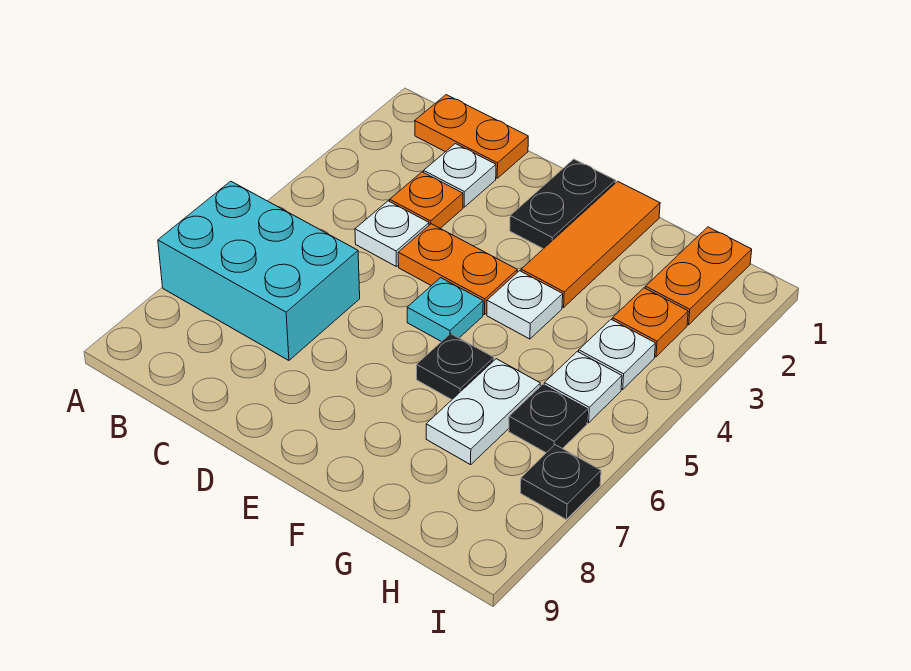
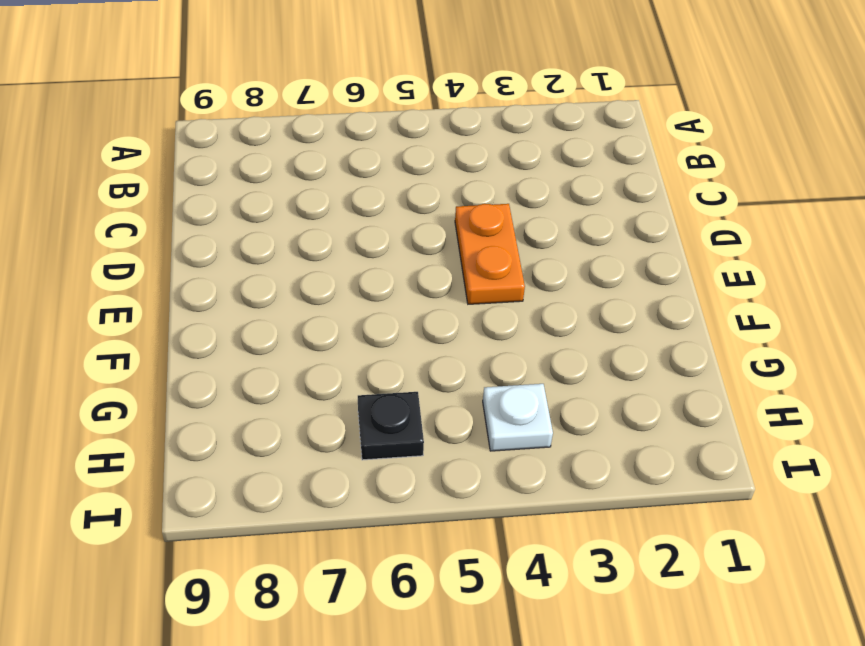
none -> cyan brick A6:C7 level 1
none -> orange plate B1:C1 level 1
none -> white plate C2 level 1

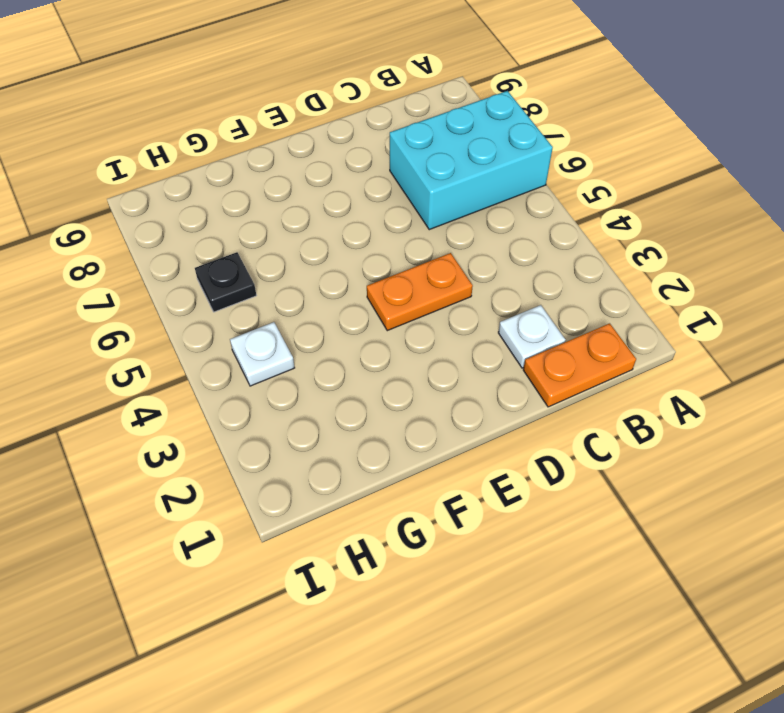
none -> orange plate C3 level 1
none -> white plate C4 level 1
none -> black plate E1:E2 level 1

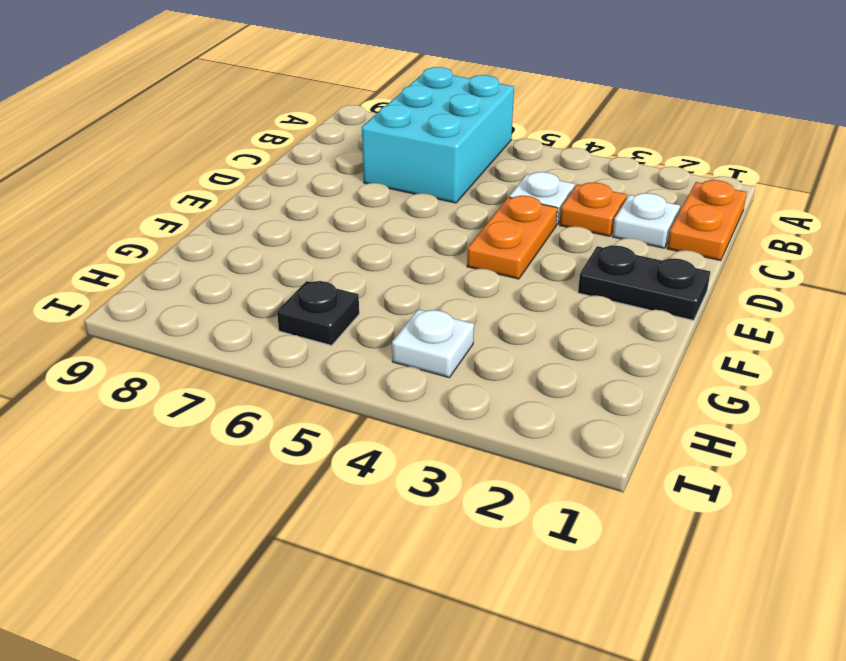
none -> cyan plate E5 level 1
none -> orange tile F1:F3 level 1
none -> white plate F4 level 1

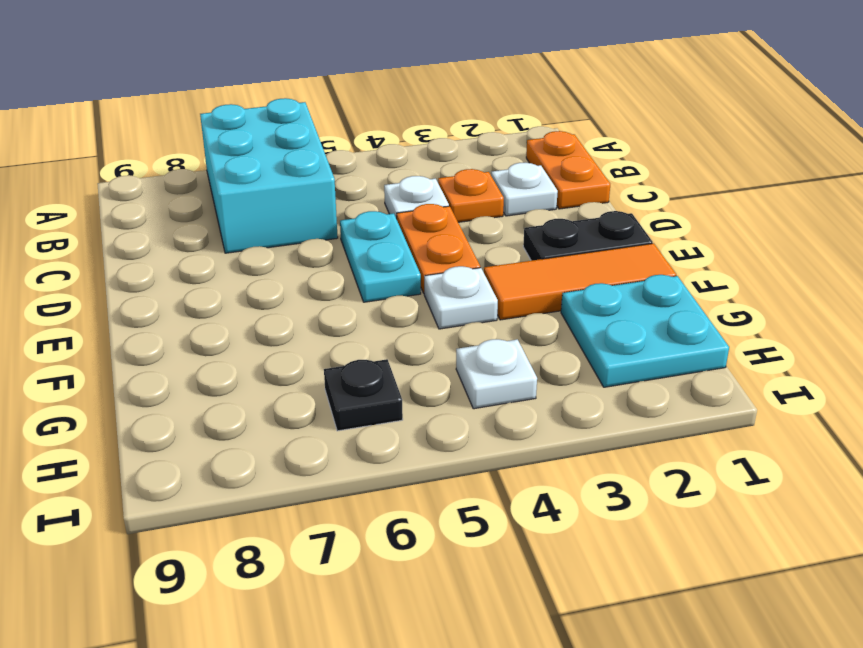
cyan plate D5:E5 level 1 -> cyan plate E5 level 1
cyan plate G1:H2 level 1 -> orange plate H1:H2 level 1
none -> black plate F6 level 1
none -> white plate G6:G7 level 1
none -> orange plate H3 level 1

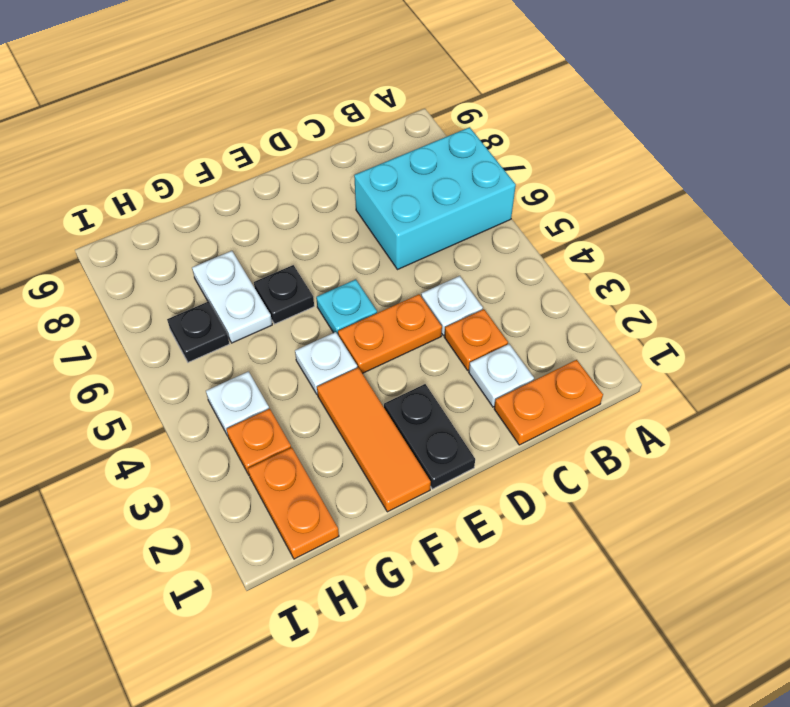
none -> white plate H5 level 1
none -> black plate I7 level 1

